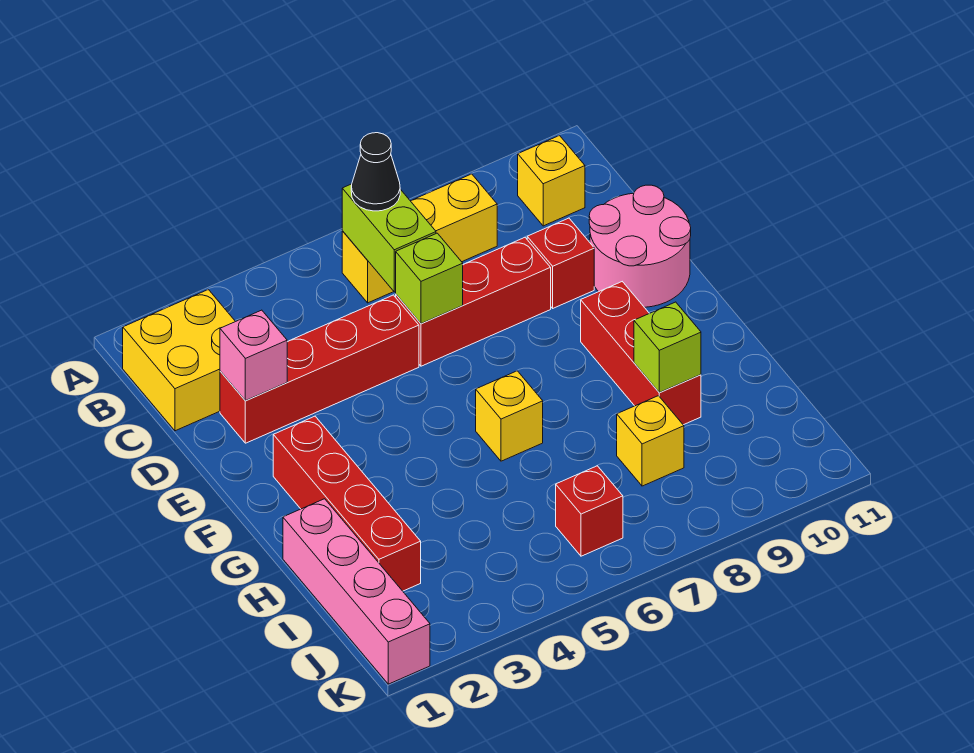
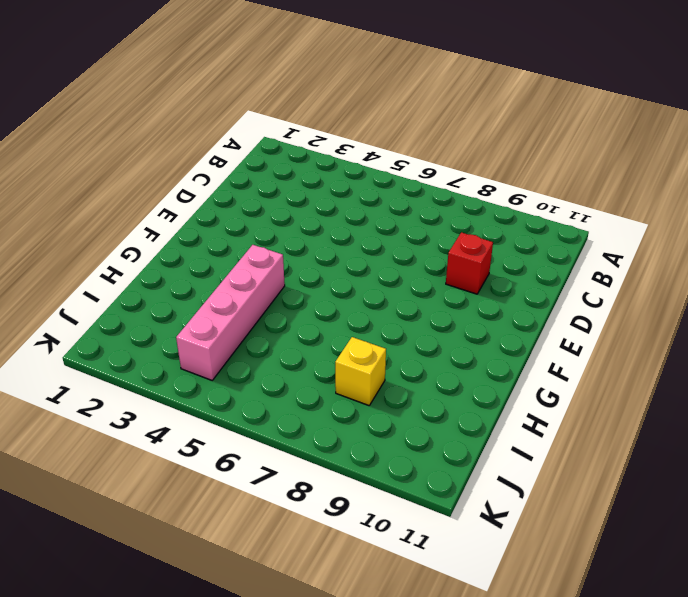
pink brick G4:J4 level 1 -> pink brick H1:K1 level 1
none -> yellow brick B1:C2 level 1
none -> yellow brick B6:B8 level 1
none -> yellow brick B10 level 1

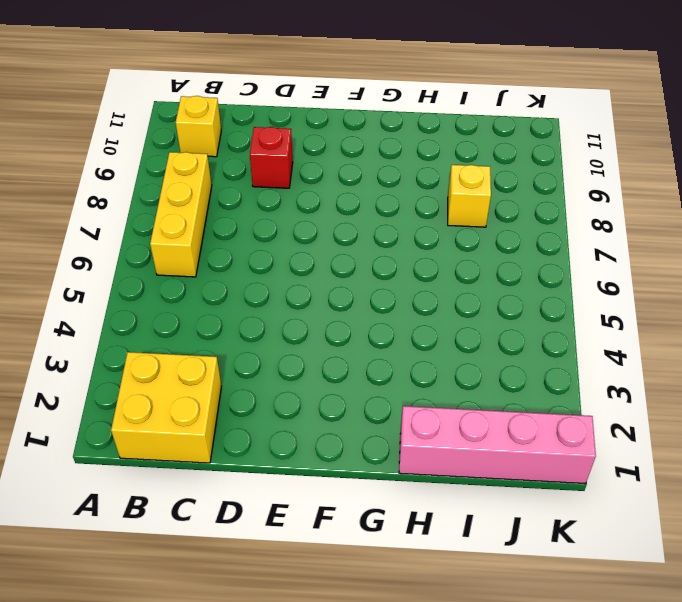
none -> red brick D2:D5 level 1
none -> red brick D6:D8 level 1
none -> pink round brick D10:E11 level 1

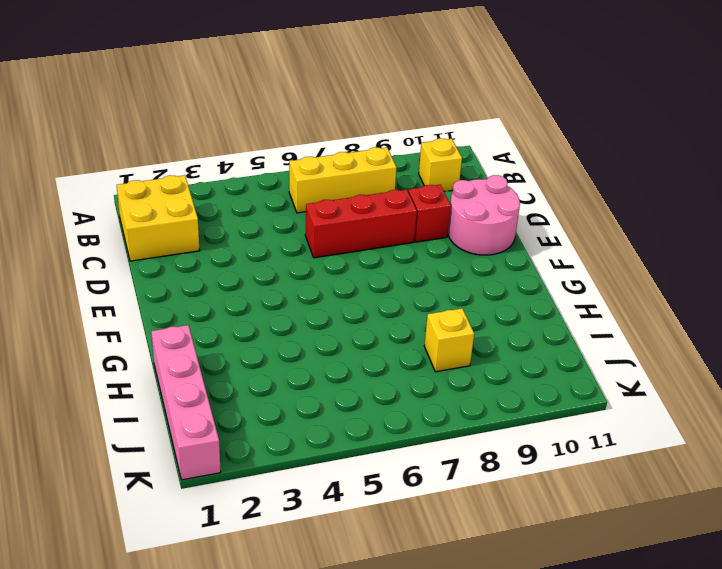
none -> red brick D2:D5 level 1
none -> red brick F2:I2 level 1
none -> red brick F9:H9 level 1

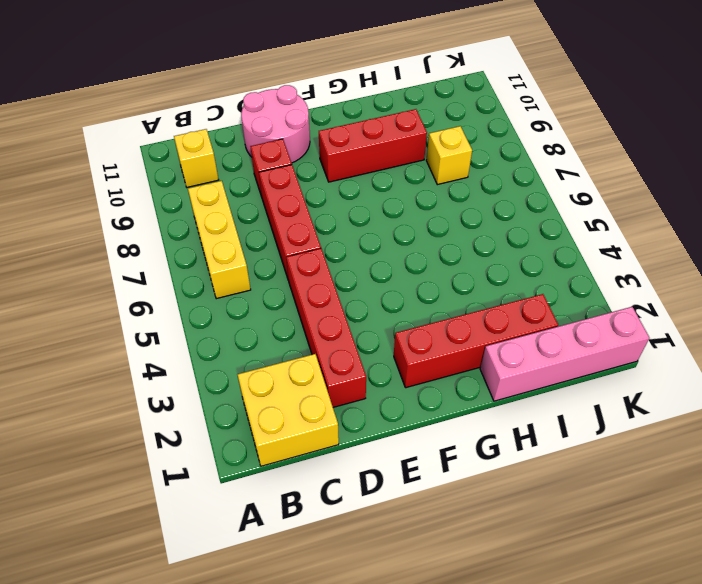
none -> yellow brick G6 level 1
none -> red brick J6 level 1
none -> lime brick B6:C6 level 2

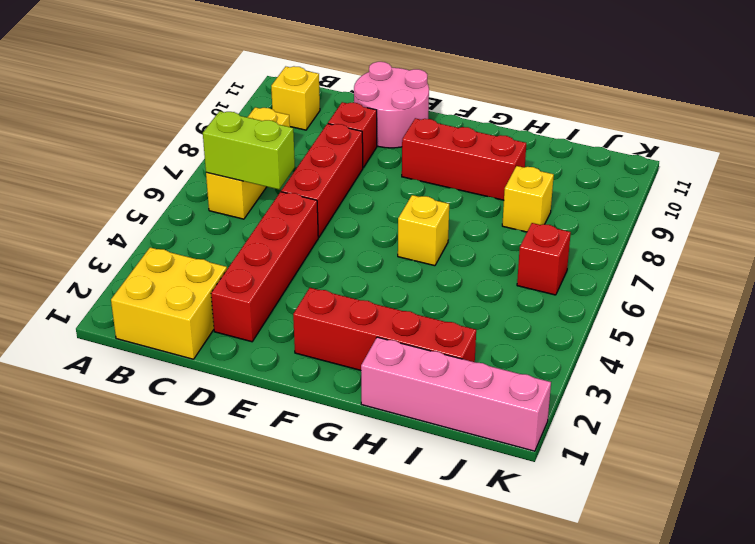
none -> pink brick D2 level 2
none -> lime brick D6 level 2
none -> lime brick H9 level 2

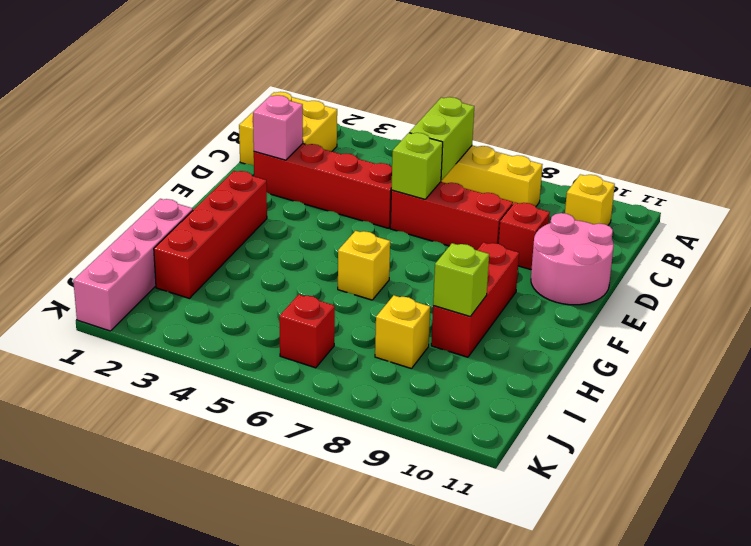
none -> black cone B6 level 3

